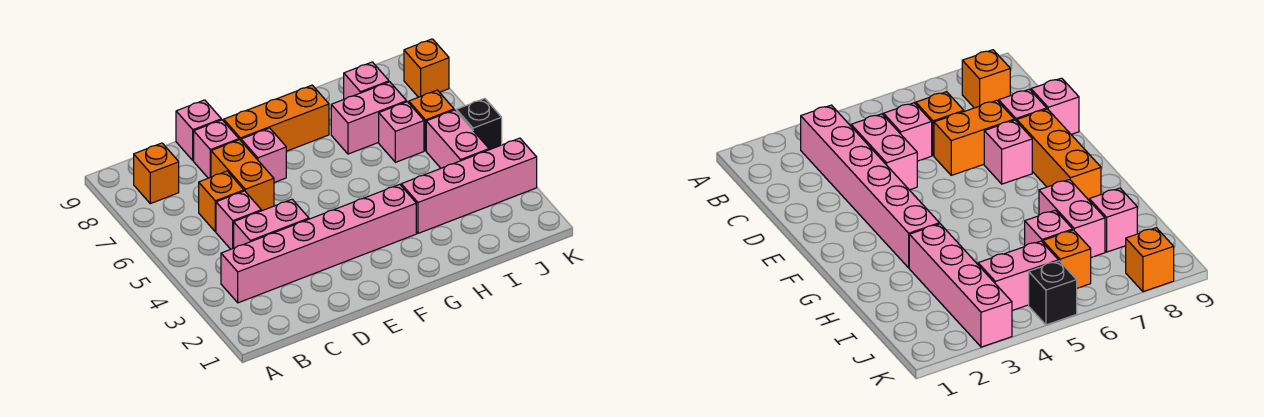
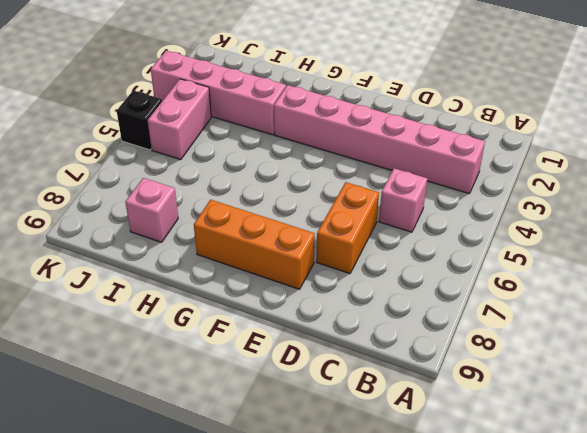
none -> orange brick B8 level 1
none -> pink brick C4:D4 level 1
none -> orange brick C6 level 1

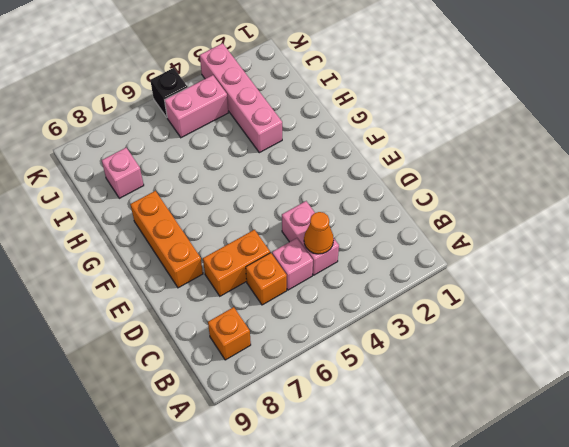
orange cone C4 level 2 -> none
none -> pink brick B3:G3 level 1
none -> pink brick D8 level 1
none -> pink brick D9 level 1

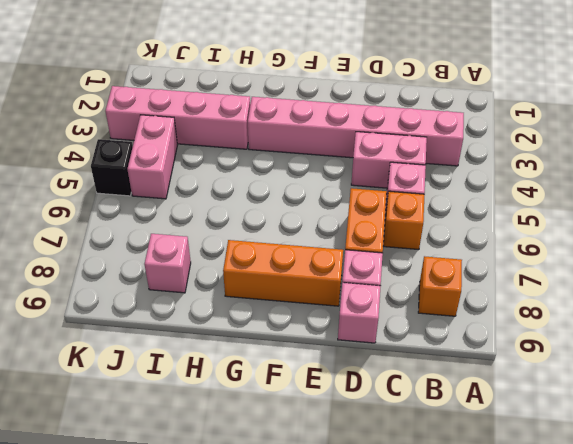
none -> pink brick E7 level 1
none -> pink brick H7:I7 level 1
none -> pink brick I6 level 1

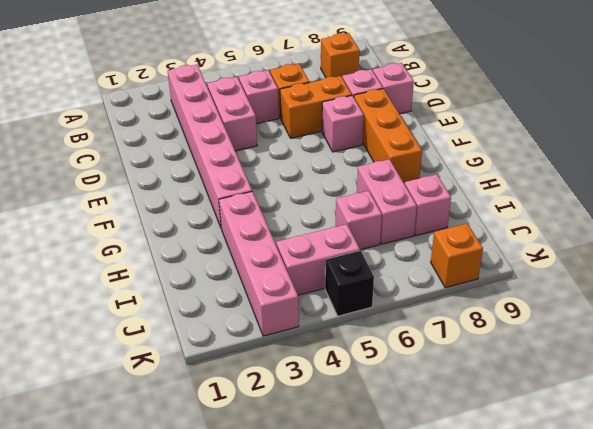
none -> orange brick J6 level 1

